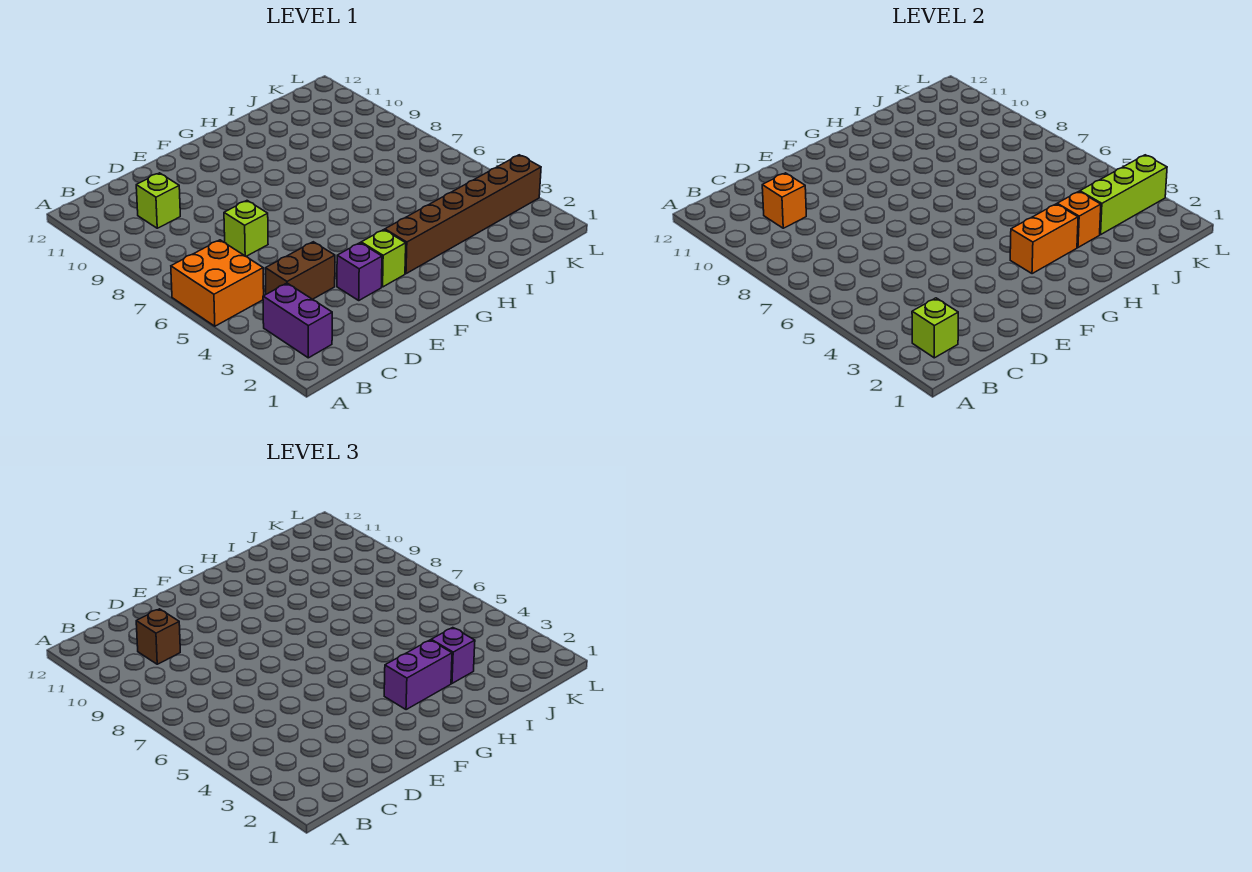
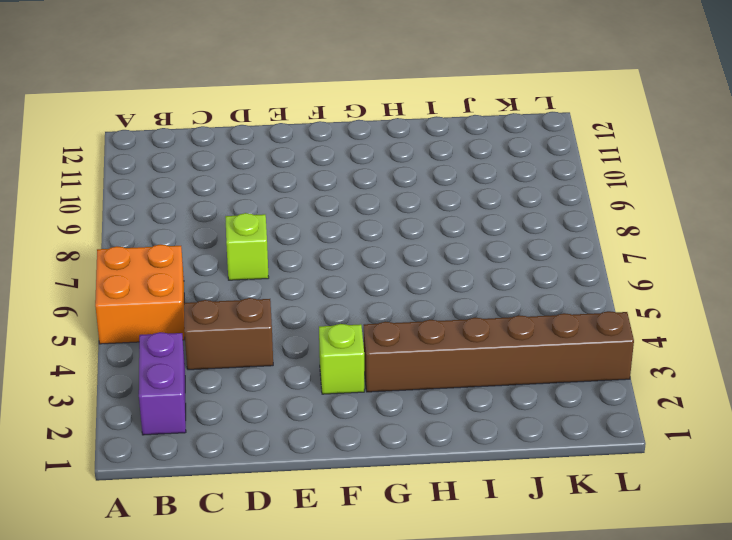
none -> lime brick C10 level 1
none -> purple brick E3 level 1
none -> lime brick B2 level 2

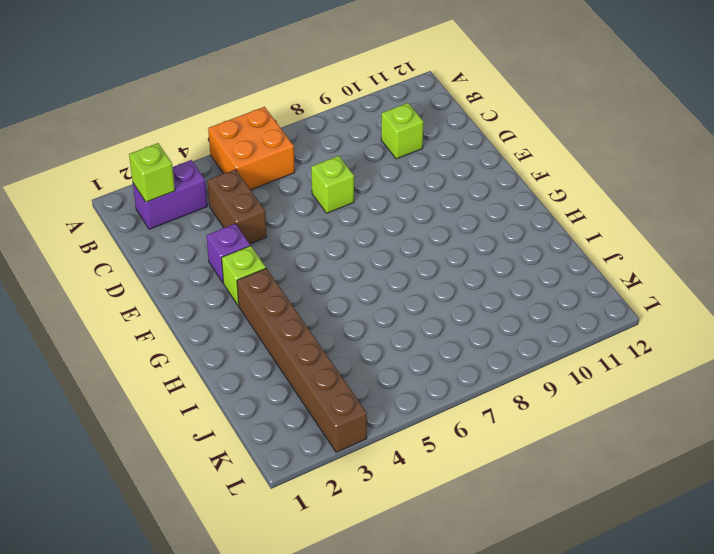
none -> orange brick C10 level 2
none -> orange brick G3:H3 level 2
none -> orange brick I3 level 2

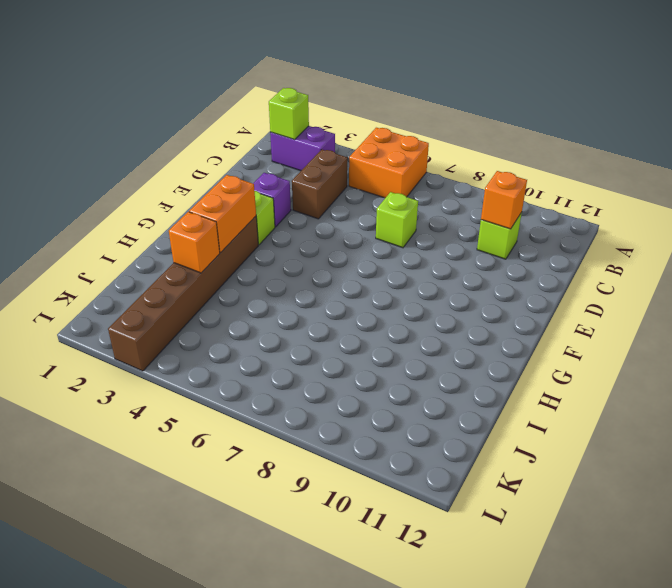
none -> lime brick J3:L3 level 2
none -> brown brick C10 level 3
none -> purple brick G3:H3 level 3

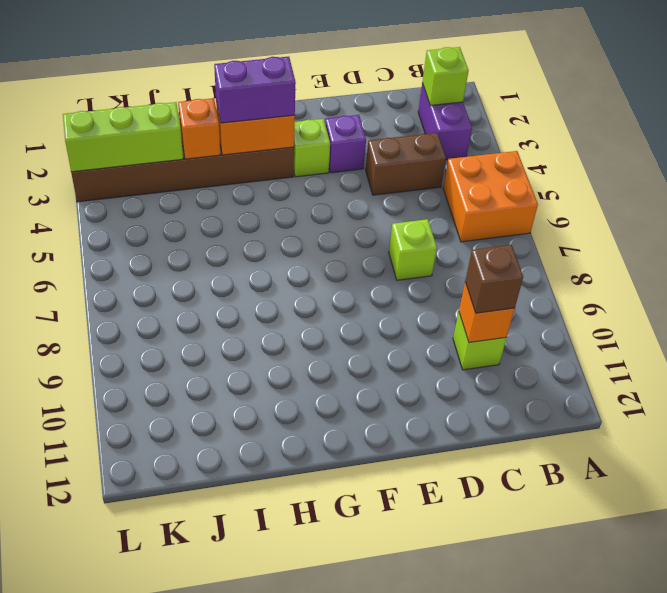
none -> purple brick I3 level 3

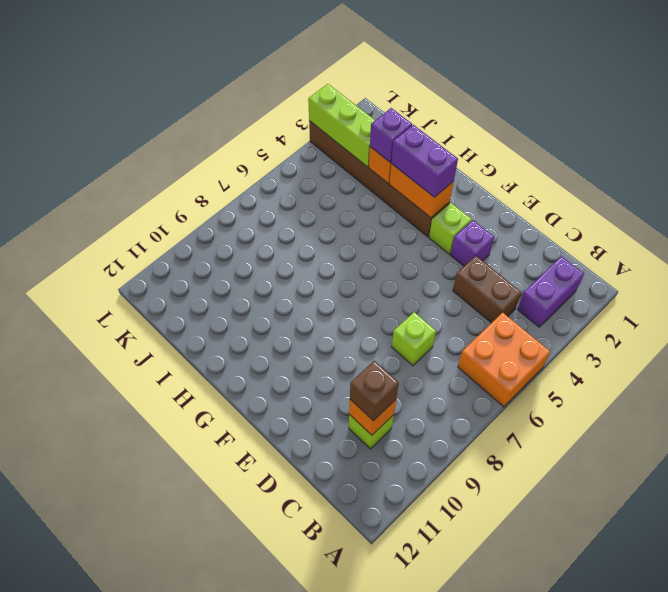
none -> lime brick B2 level 2

